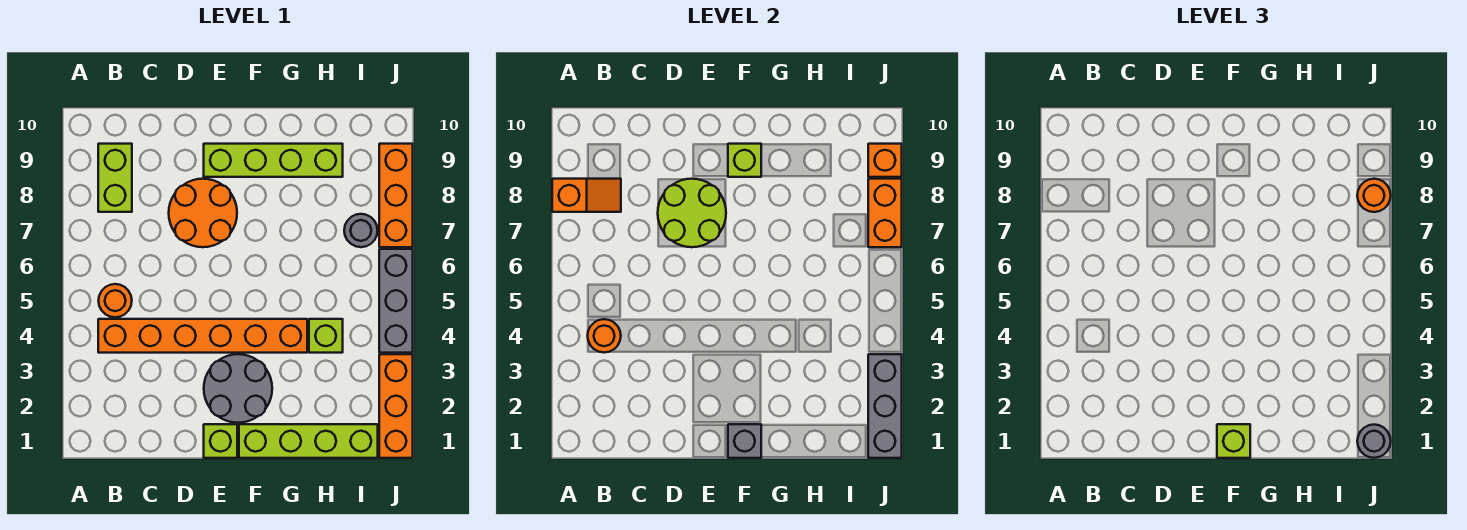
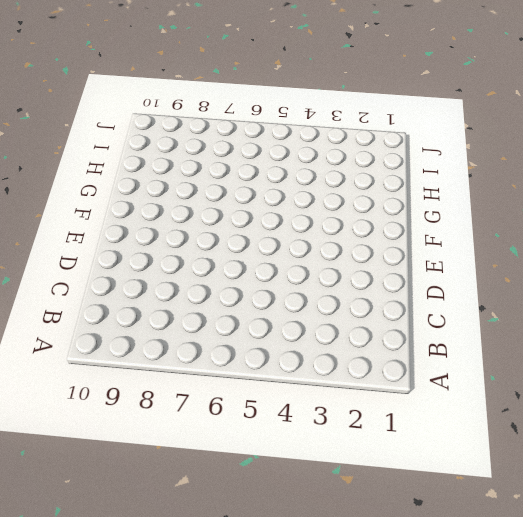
none -> orange brick B4:G4 level 1
none -> orange round brick B5 level 1
none -> lime brick B8:B9 level 1

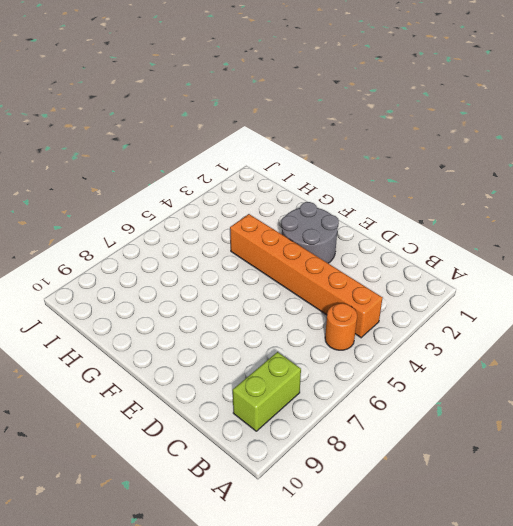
none -> orange round brick D7:E8 level 1
none -> lime brick E1 level 1
none -> lime brick E9:H9 level 1

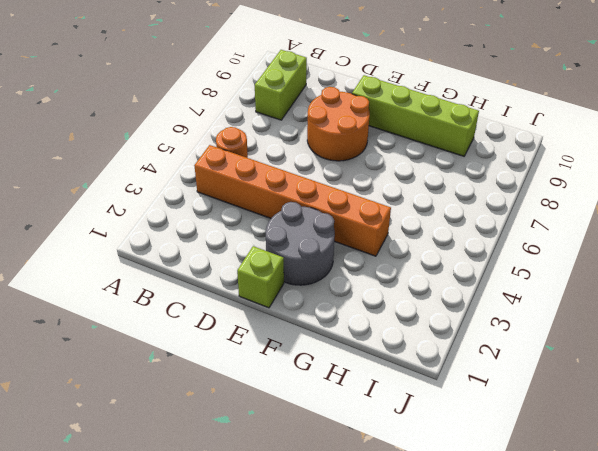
none -> lime brick F1:I1 level 1
none -> lime brick H4 level 1
none -> grey round brick I7 level 1

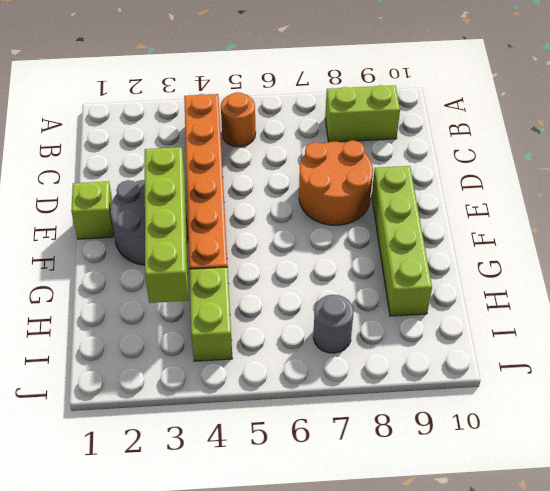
lime brick E3:H3 level 2 -> lime brick F1:I1 level 1
lime brick H4:I4 level 1 -> lime brick H4 level 1
none -> orange brick J1:J3 level 1
none -> grey brick J4:J6 level 1
none -> orange brick J7:J9 level 1

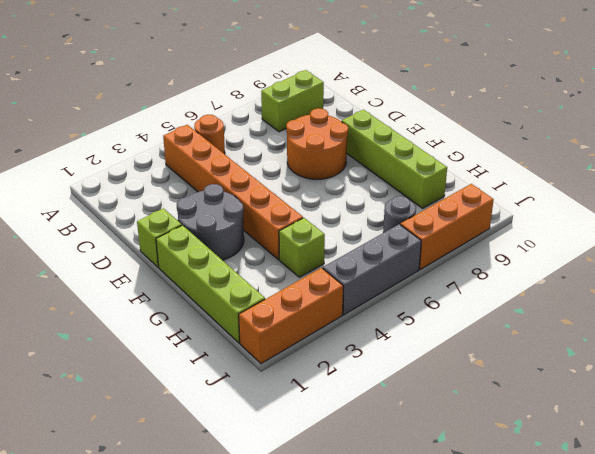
none -> orange slope A8:B8 level 2 top A
none -> orange round brick B4 level 2
none -> lime round brick D7:E8 level 2

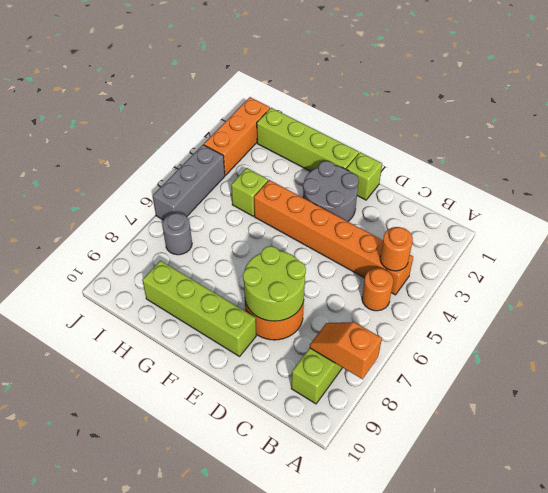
none -> orange brick J7:J9 level 1
none -> grey brick F1 level 2
none -> lime brick F9 level 2

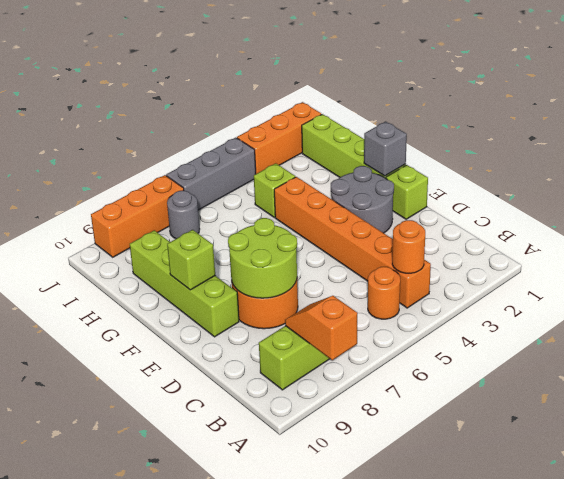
none -> grey brick J1:J3 level 2
none -> orange brick J7:J8 level 2
none -> orange brick J9 level 2

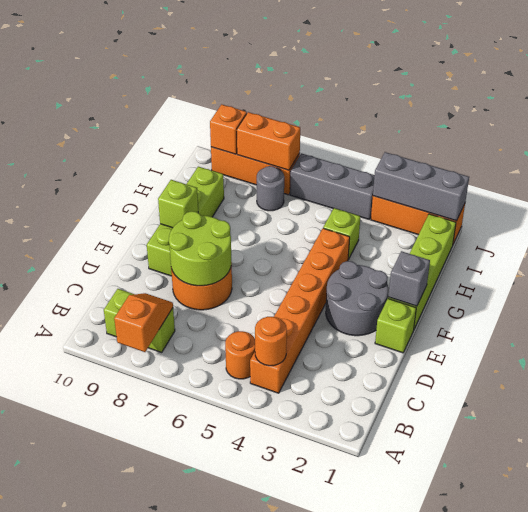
none -> lime brick F1 level 3
none -> grey round brick J1 level 3
none -> orange round brick J8 level 3

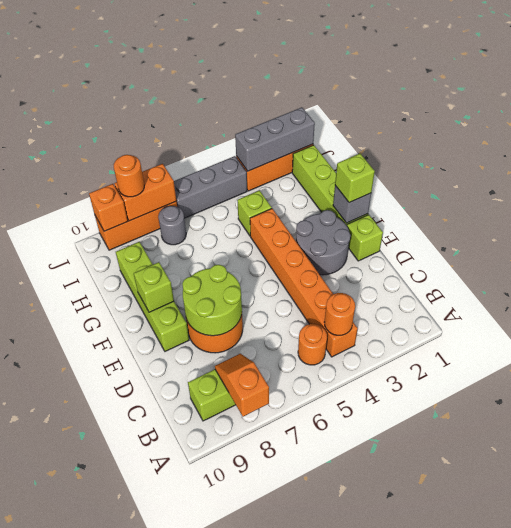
none -> grey round brick J1 level 3

